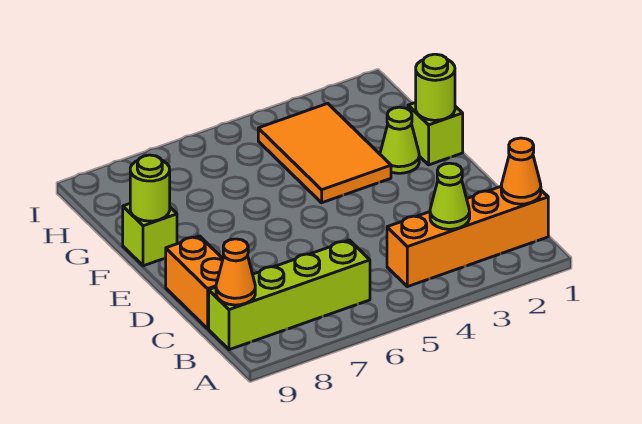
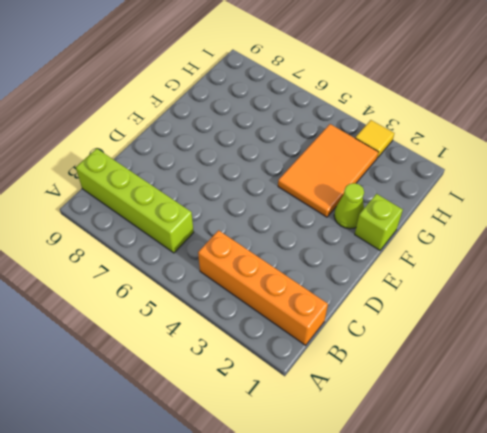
yellow tile I3 level 1 -> none
none -> orange brick C9:D9 level 1
none -> lime brick F9 level 1
none -> orange cone B1 level 2

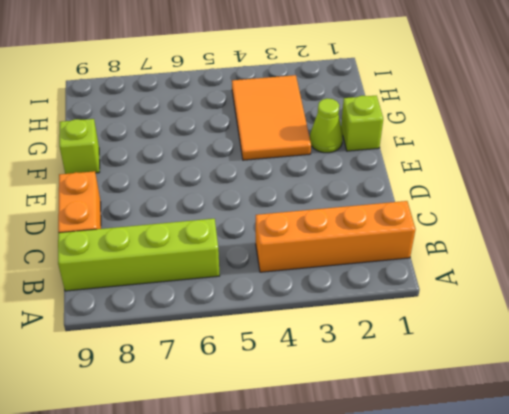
none -> orange cone B1 level 2
none -> lime cone B3 level 2
none -> orange cone B9 level 2

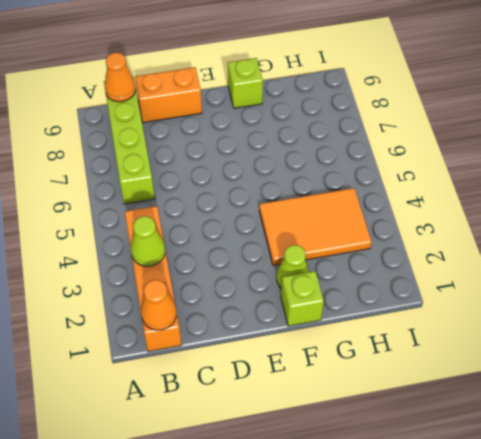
none -> lime round brick F1 level 2
none -> lime round brick F9 level 2

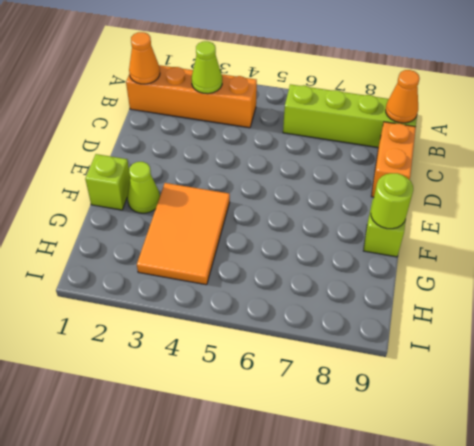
none -> lime round brick F1 level 2

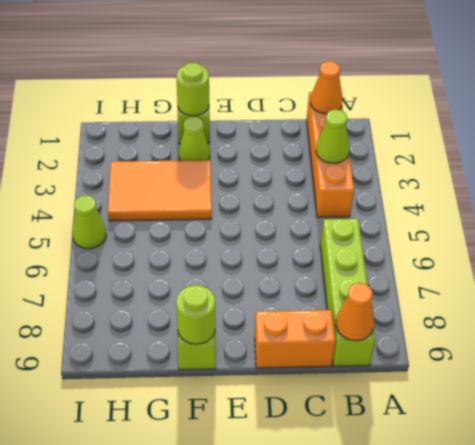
lime cone I5 level 1 -> none

